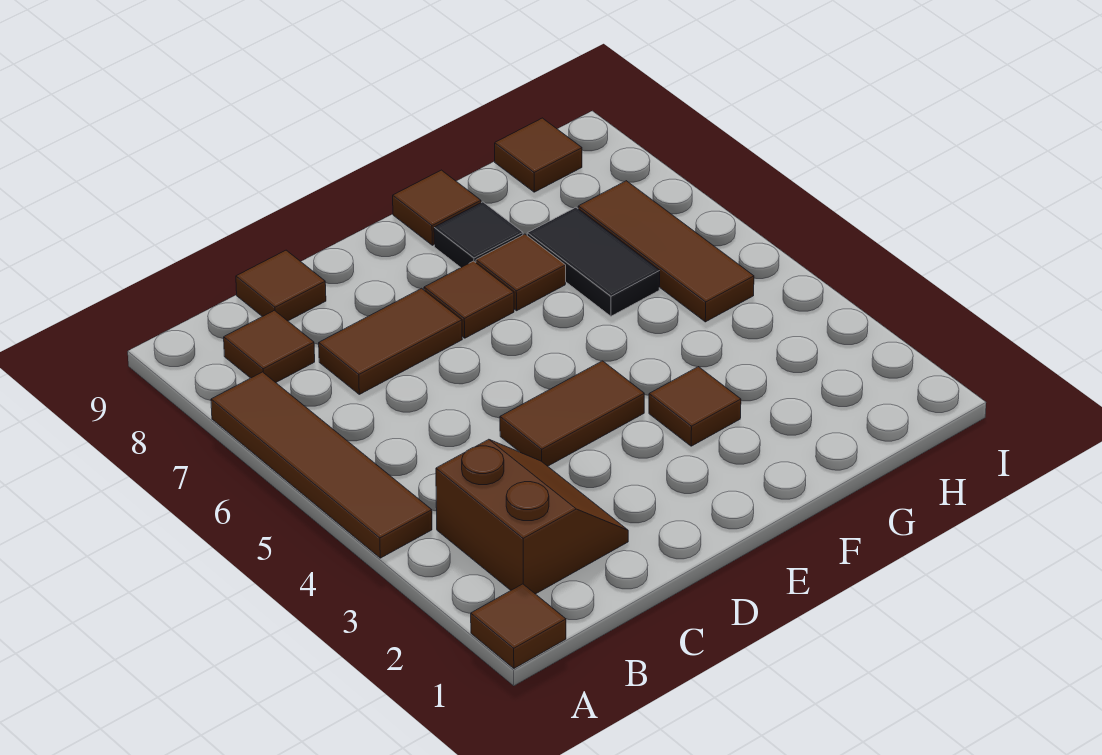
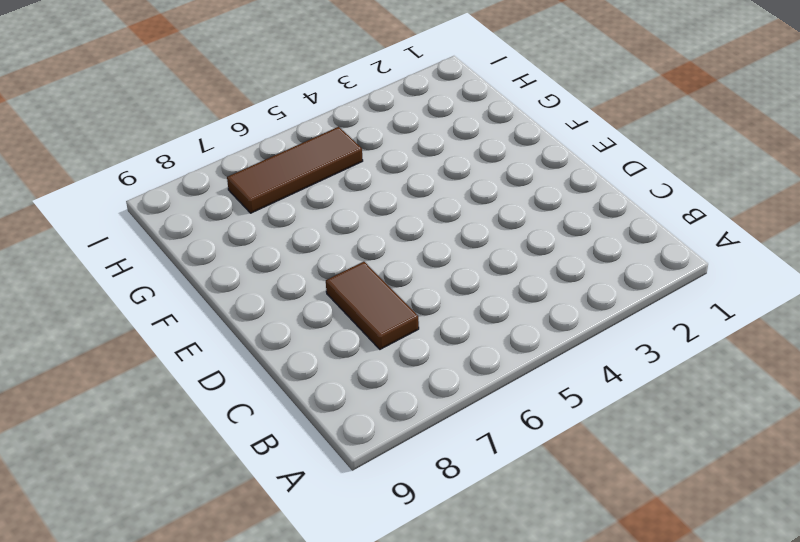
none -> brown tile A1 level 1
none -> brown tile A4:A7 level 1
none -> brown slope B2:C3 level 1 top B

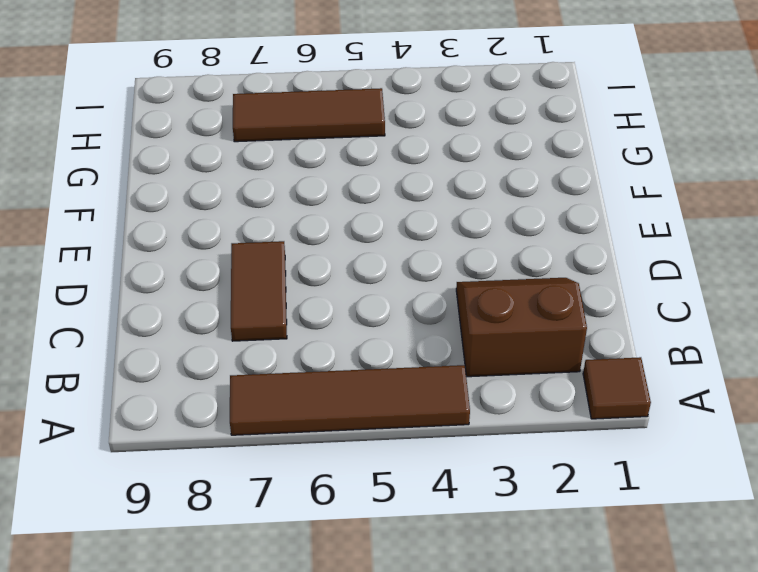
none -> brown tile B8 level 1
none -> brown tile C9 level 1
none -> brown tile D4:E4 level 1

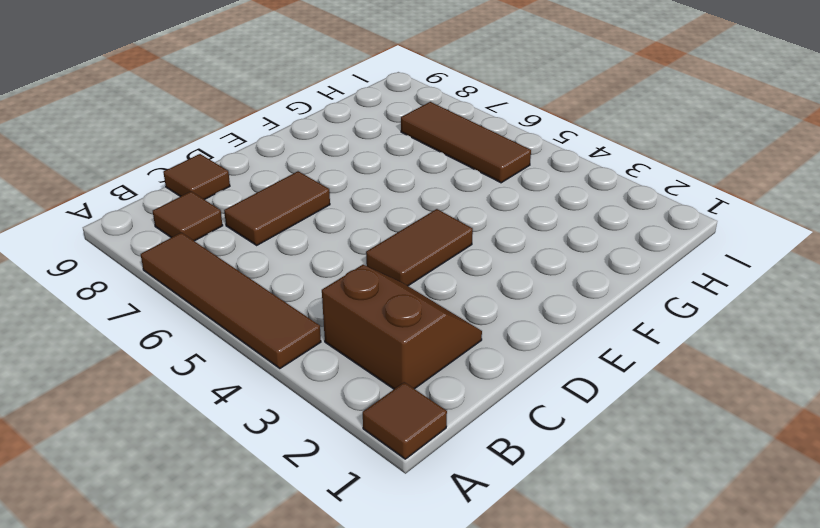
none -> brown tile E7 level 1
none -> brown tile F3 level 1
none -> brown tile F7 level 1

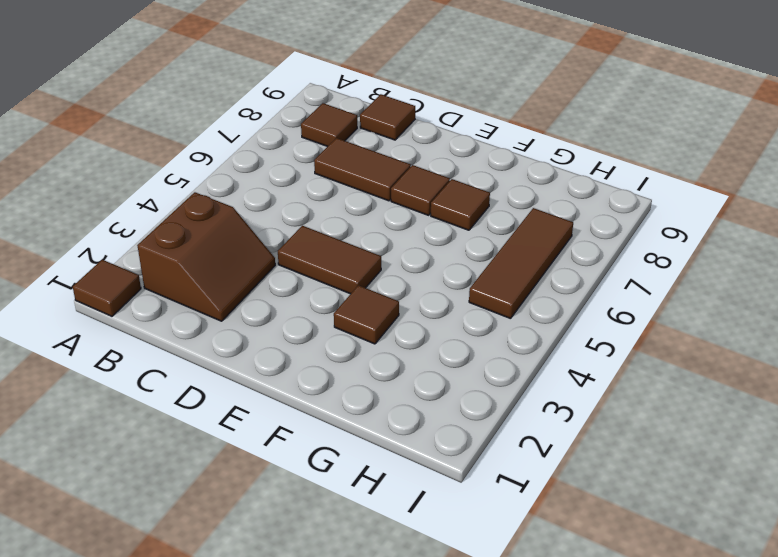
none -> brown tile A4:A7 level 1
none -> black tile F8 level 1
none -> brown tile F9 level 1

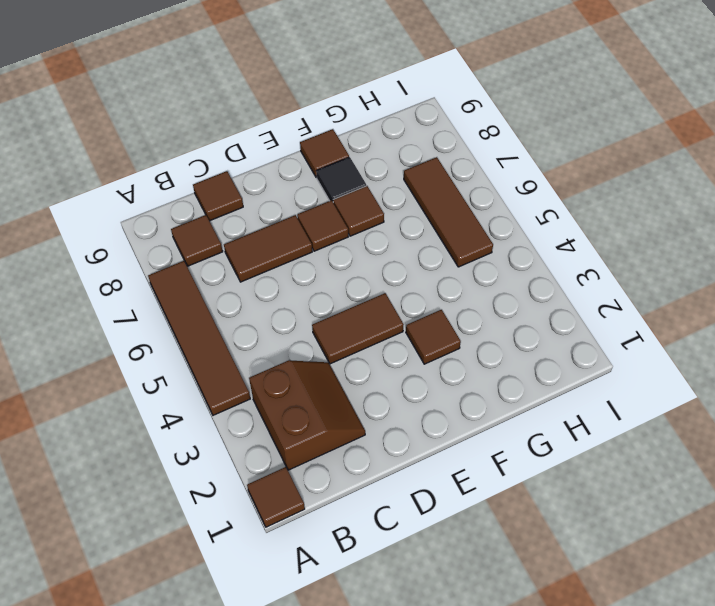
none -> black tile G6:G7 level 1
none -> brown tile H9 level 1

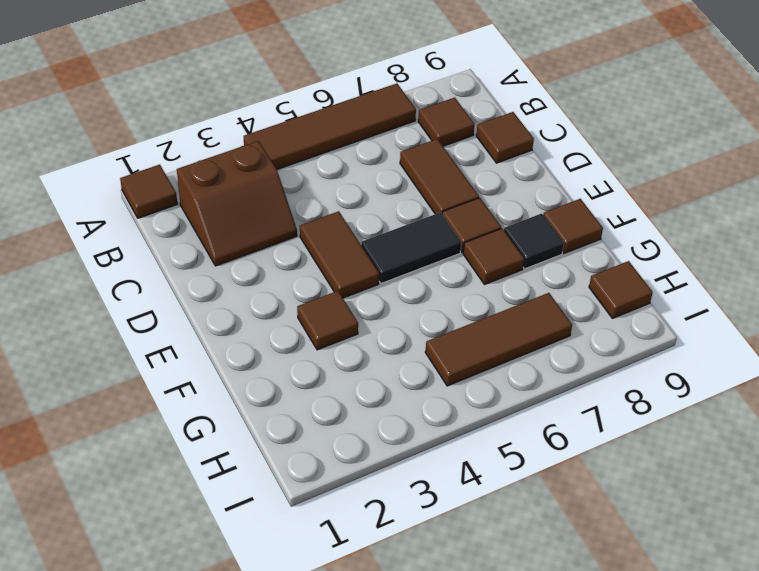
black tile E5:E6 level 1 -> black tile G6:G7 level 1

